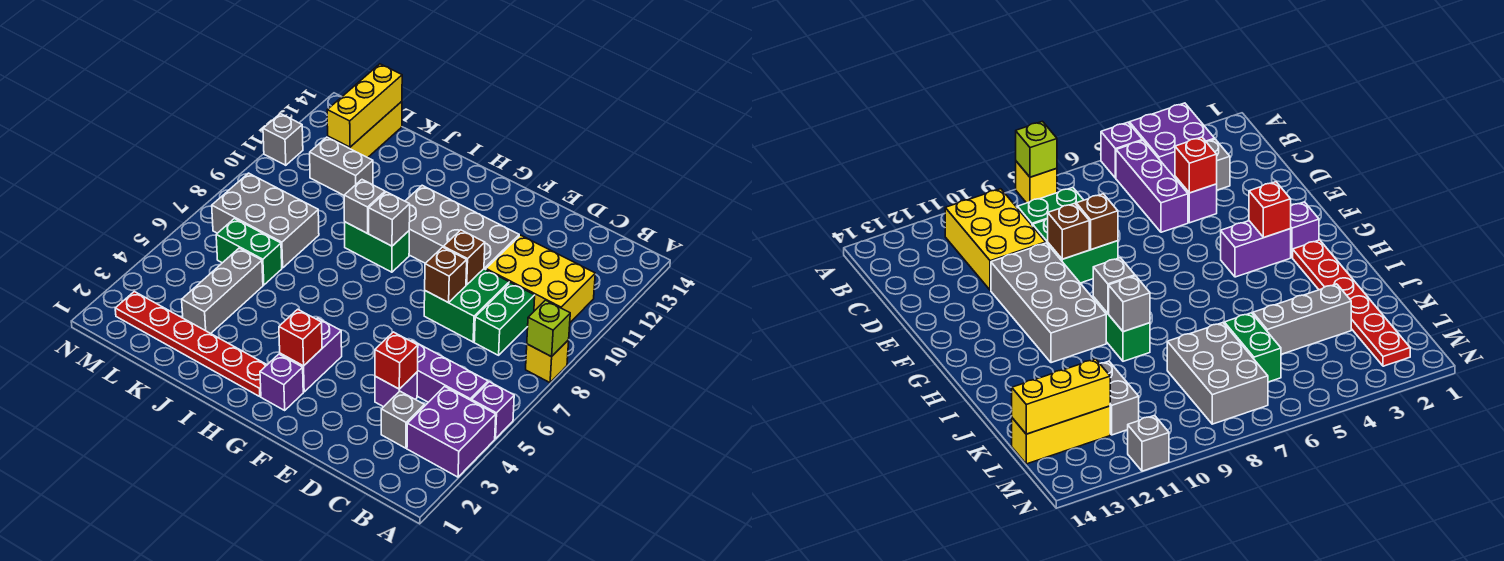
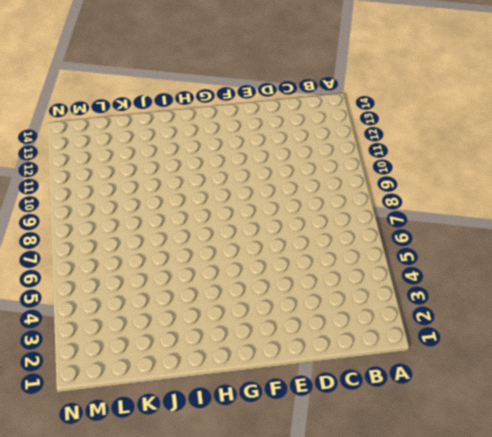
none -> purple brick A3:B4 level 1
none -> purple brick A5 level 1
none -> yellow brick A8 level 1

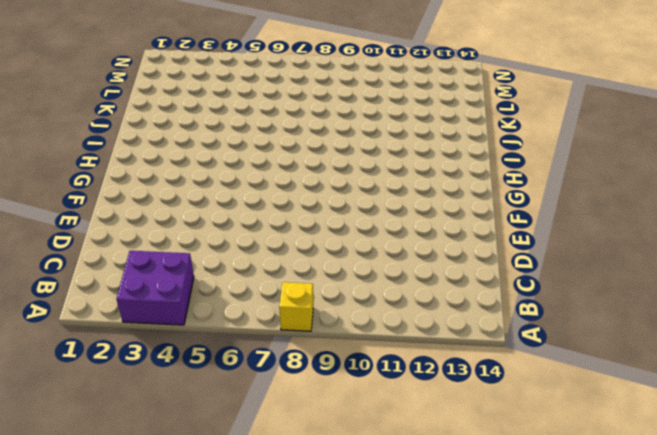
none -> purple brick A5 level 1
none -> purple brick B5:D5 level 1
none -> yellow brick B10:D11 level 1

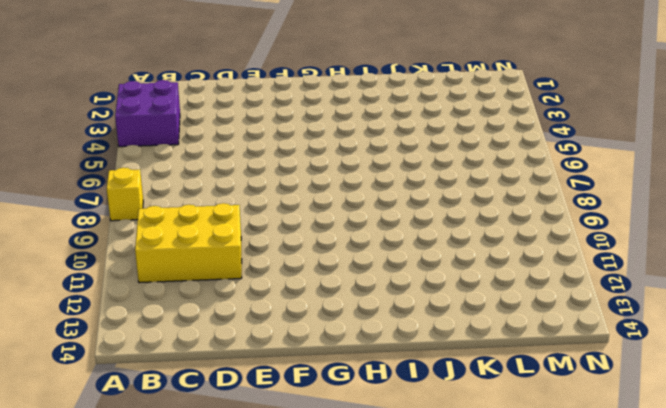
none -> purple brick A5 level 1
none -> purple brick B5:D5 level 1
none -> grey brick C3 level 1

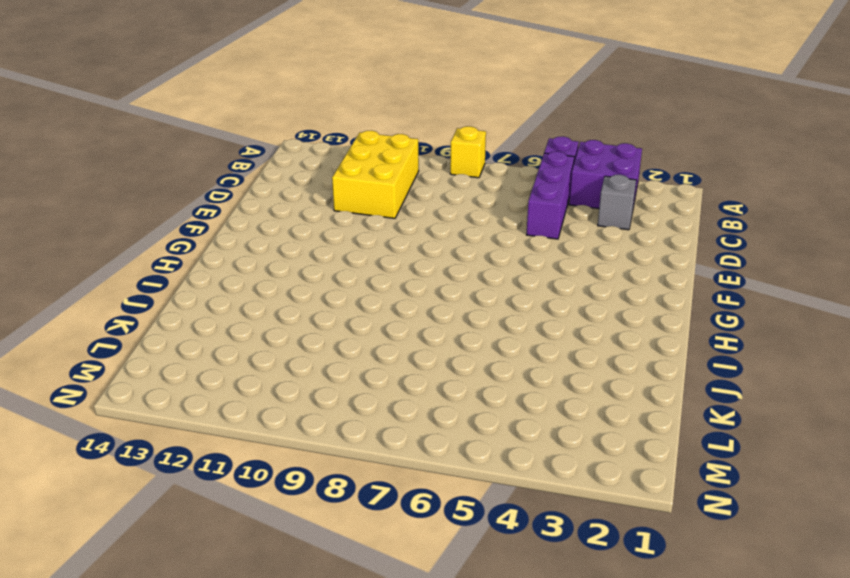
none -> green brick C8:C9 level 1
none -> purple brick D4 level 1
none -> green brick D8:E9 level 1

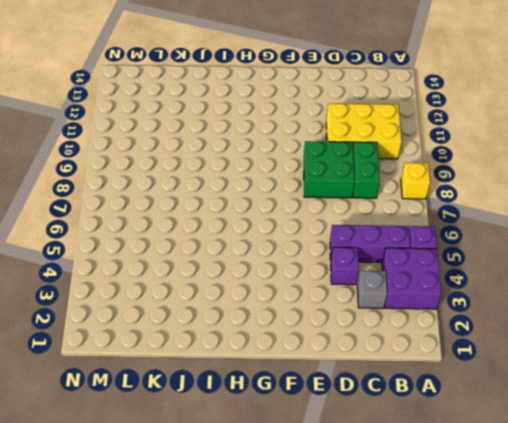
none -> grey brick E10:H11 level 1
none -> purple brick G2 level 1
none -> purple brick G3:G4 level 1

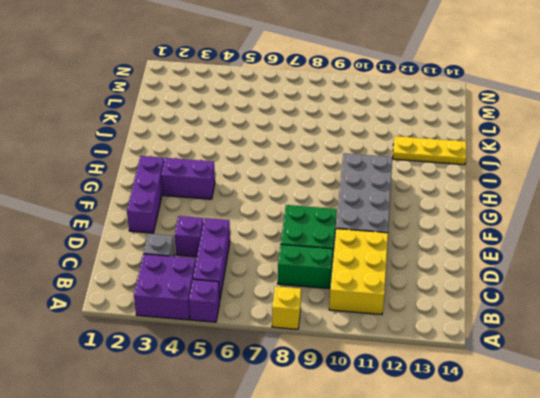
purple brick E2:G2 level 1 -> purple brick G2 level 1
yellow plate J12:J14 level 1 -> none
none -> red plate H2:M2 level 1
none -> green brick H9:I9 level 1
none -> grey brick K3:K5 level 1

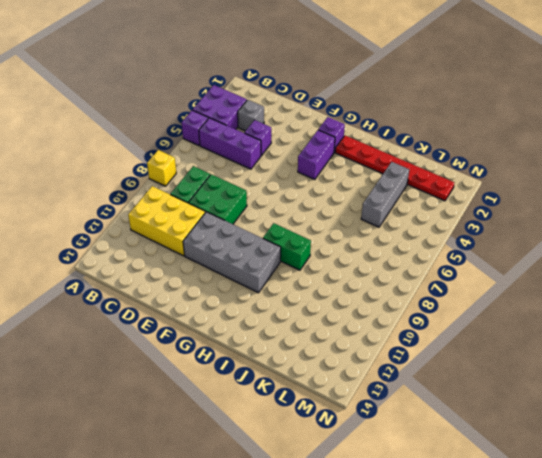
none -> green brick K6:L6 level 1
none -> grey brick K7:M8 level 1
none -> grey brick K11:L11 level 1

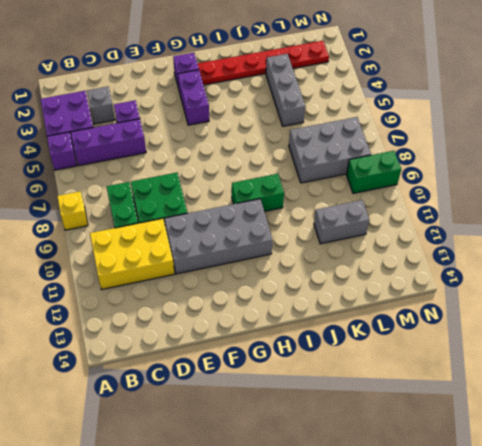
green brick M9:N9 level 1 -> green brick K6:L6 level 1
none -> yellow brick L12:L14 level 1
none -> grey brick N11 level 1
none -> lime brick A8 level 2

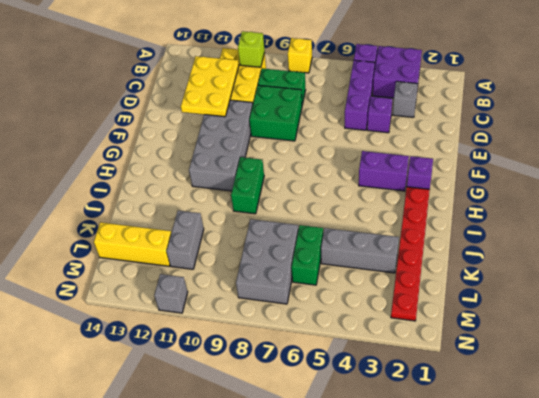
lime brick B10 level 2 -> lime brick A8 level 2
yellow plate C11:E12 level 2 -> none
none -> red brick D4 level 2
none -> brown brick E8 level 2
none -> brown brick E9 level 2

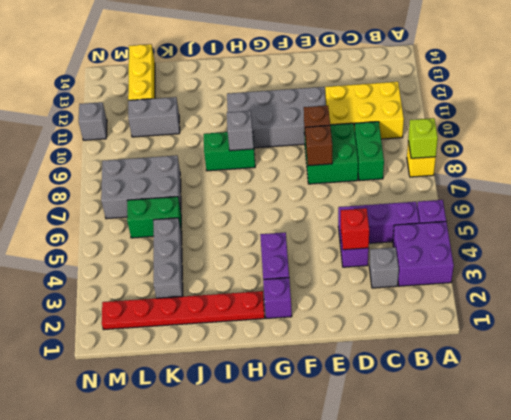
none -> red brick G3 level 2
none -> grey brick I9 level 2
none -> yellow brick L12:L14 level 2

